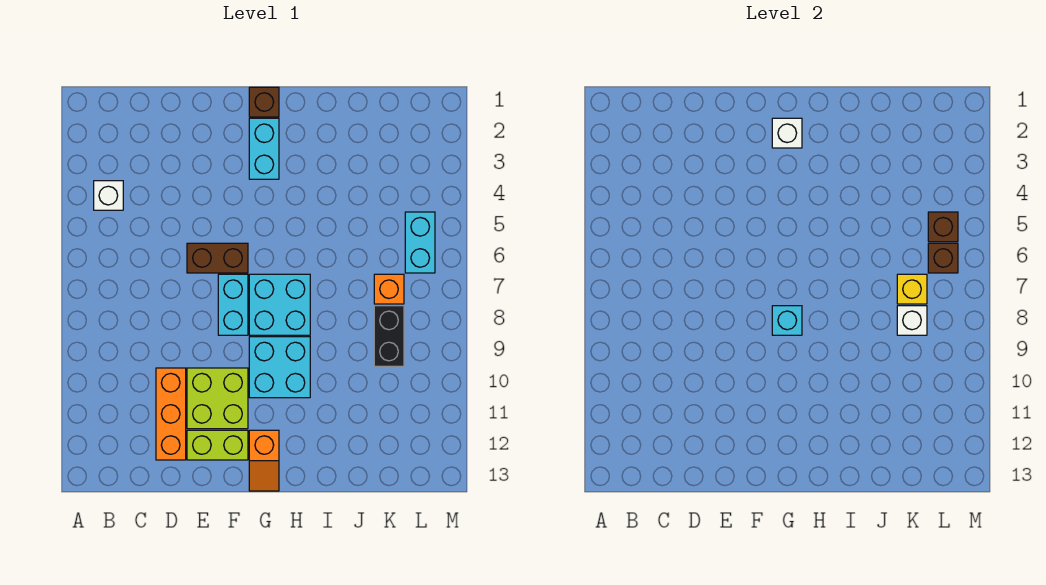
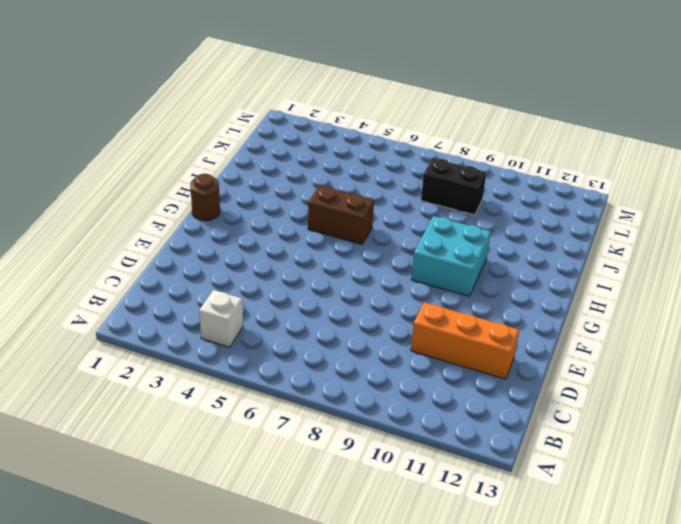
brown round brick G1 level 1 -> brown brick G1 level 1
brown brick H5:H6 level 1 -> brown brick E6:F6 level 1
none -> lime brick E10:F11 level 1
none -> lime brick E12:F12 level 1
none -> cyan brick F7:F8 level 1

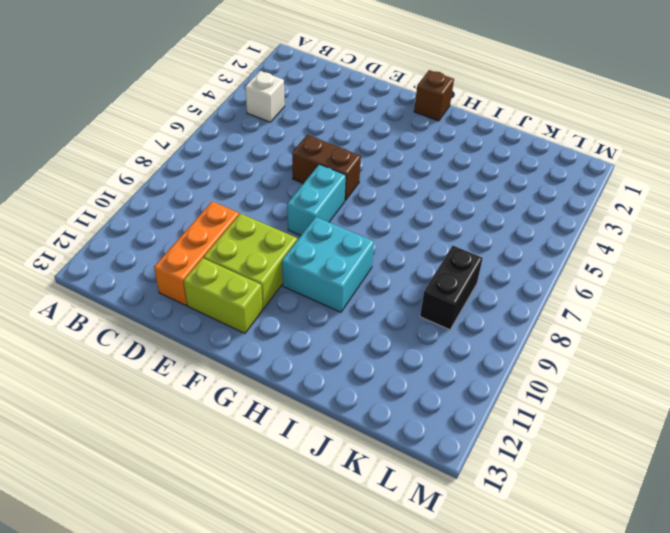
none -> cyan brick G2:G3 level 1
none -> cyan brick G7:H8 level 1
none -> orange slope G12:G13 level 1 top 12

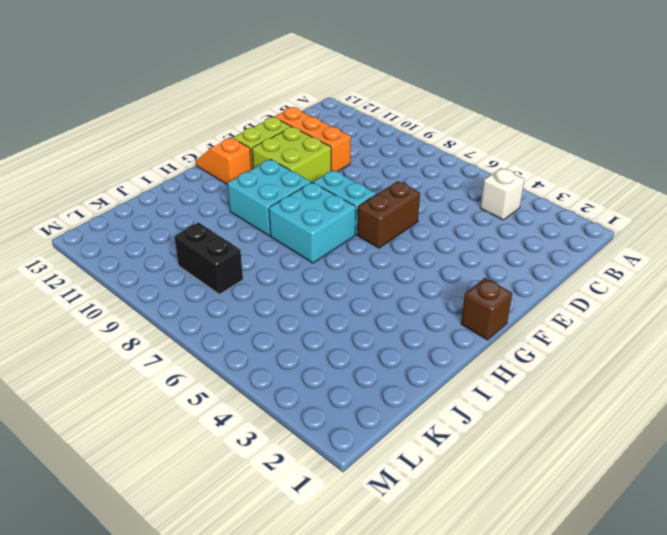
none -> cyan brick G2:G3 level 1
none -> orange brick K7 level 1
none -> cyan brick L5:L6 level 1

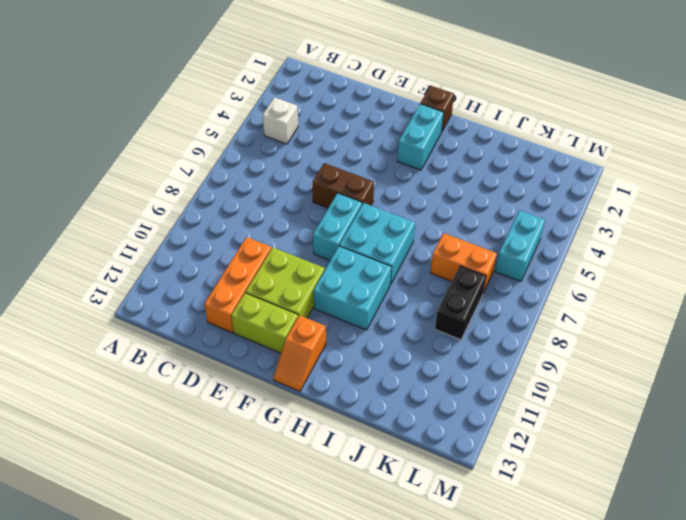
orange brick J7:K7 level 1 -> orange brick K7 level 1
none -> white brick G2 level 2
none -> cyan brick G8 level 2
none -> yellow brick K7 level 2

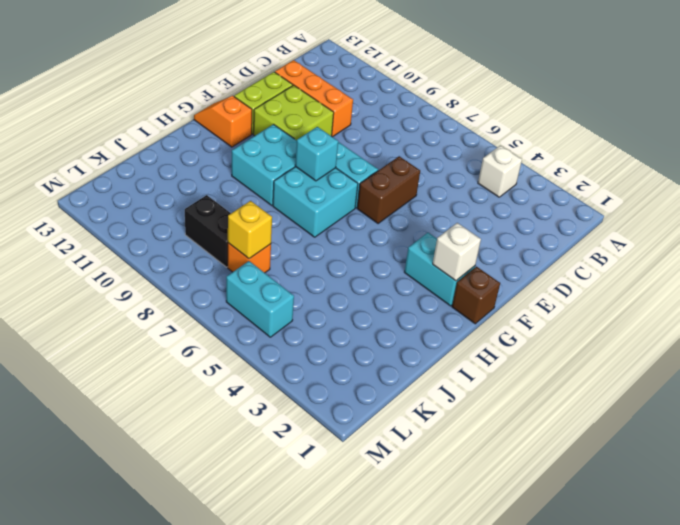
none -> white brick K8 level 2
none -> brown brick L5 level 2
none -> brown brick L6 level 2

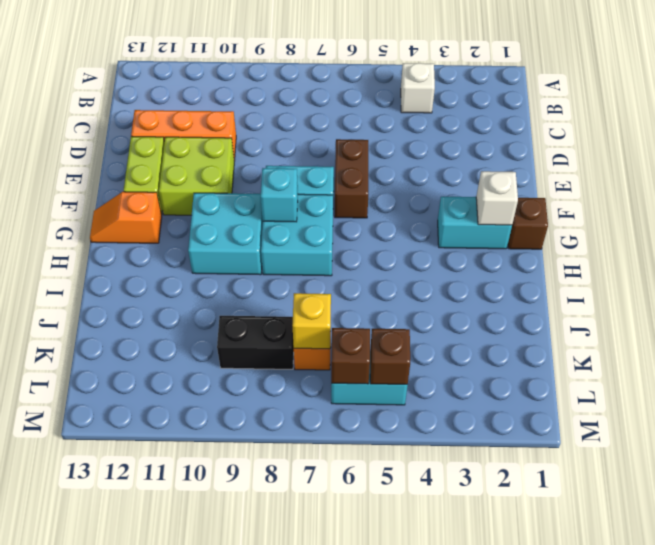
none -> white brick K8 level 2

